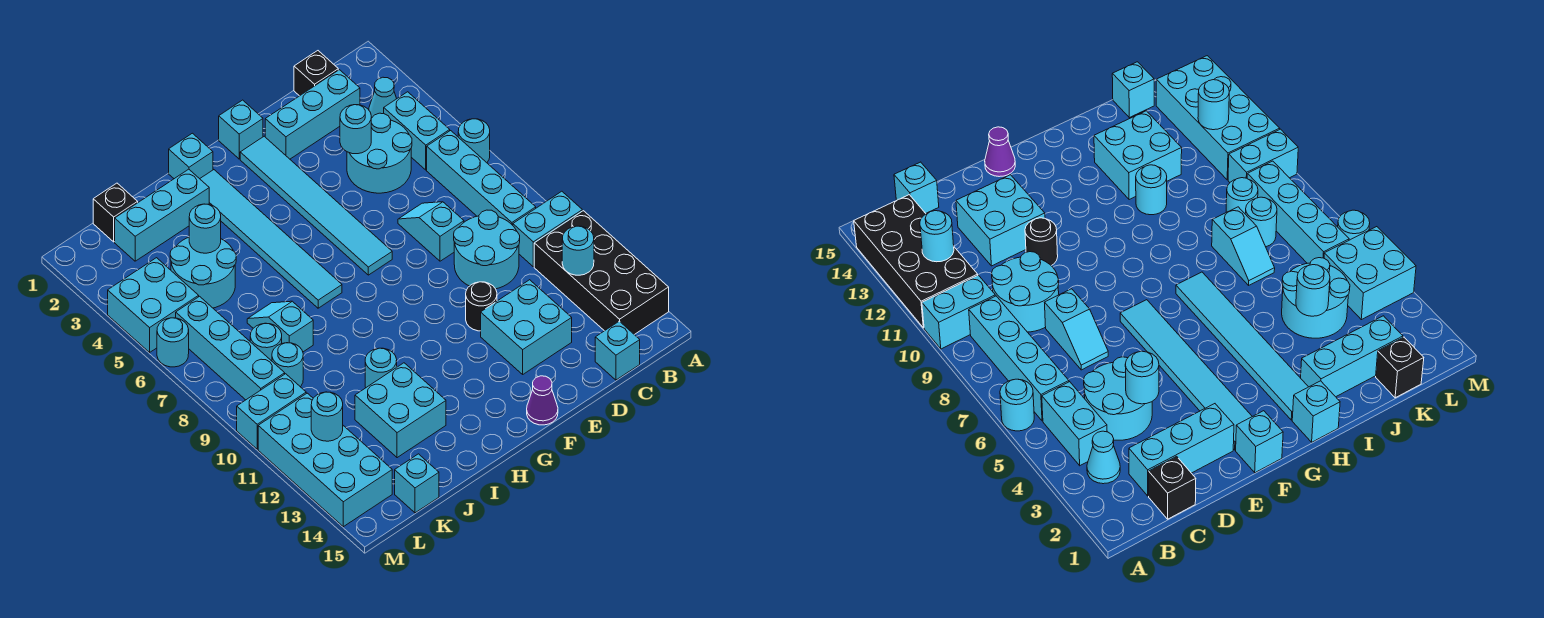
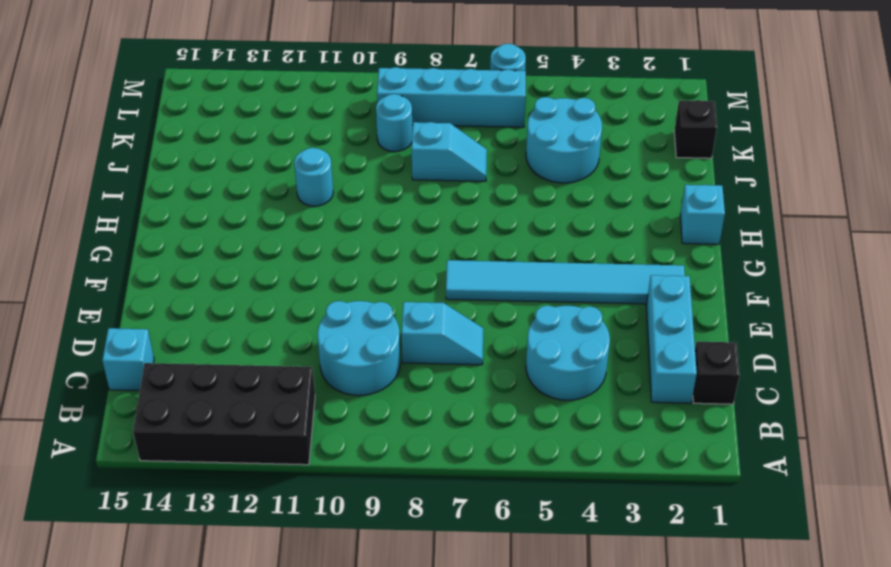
none -> cyan round brick A6 level 1
none -> cyan brick A10:B10 level 1
none -> cyan cone B3 level 1
none -> cyan brick B4:B5 level 1

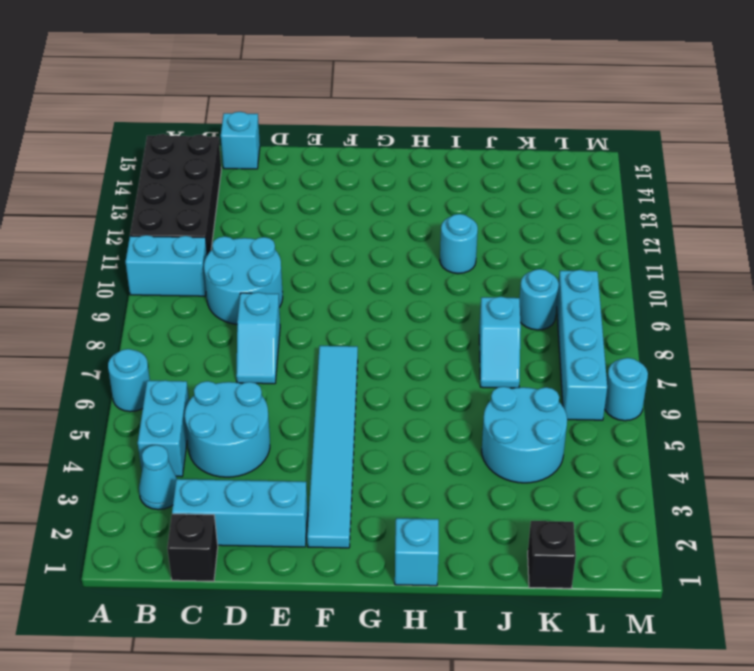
none -> cyan brick B6:B9 level 1
none -> cyan brick D12:E13 level 1
none -> black round brick E11 level 1
none -> cyan brick F1 level 1

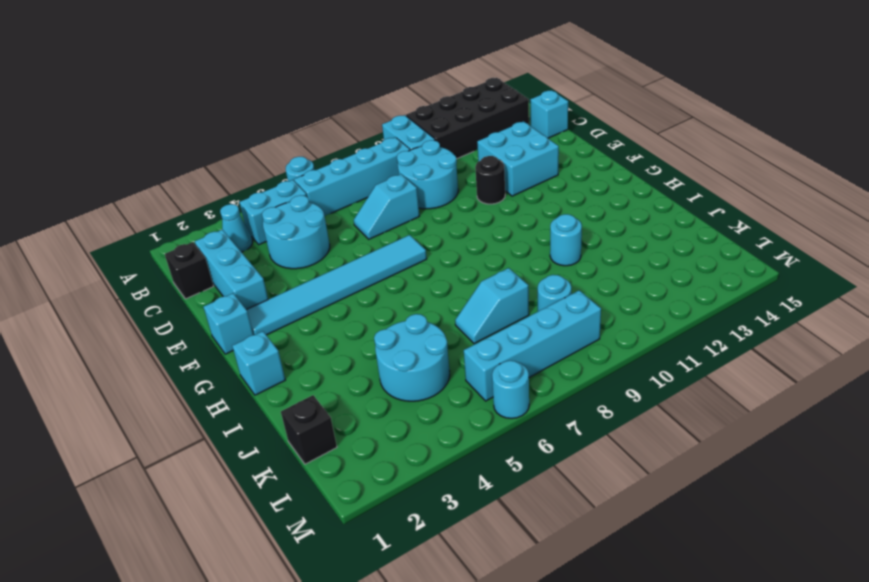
none -> purple cone F15 level 1
none -> cyan tile H2:H7 level 1
none -> cyan brick I2:K2 level 1
none -> cyan brick I12:J13 level 1

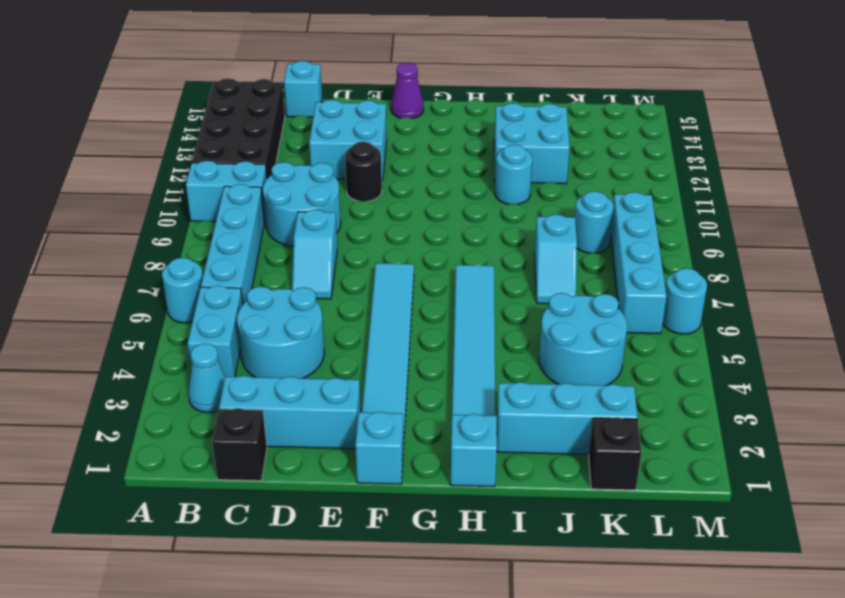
none -> cyan round brick K8 level 1
none -> cyan brick K15 level 1
none -> cyan brick L4:M5 level 1
none -> cyan brick L10:M10 level 1

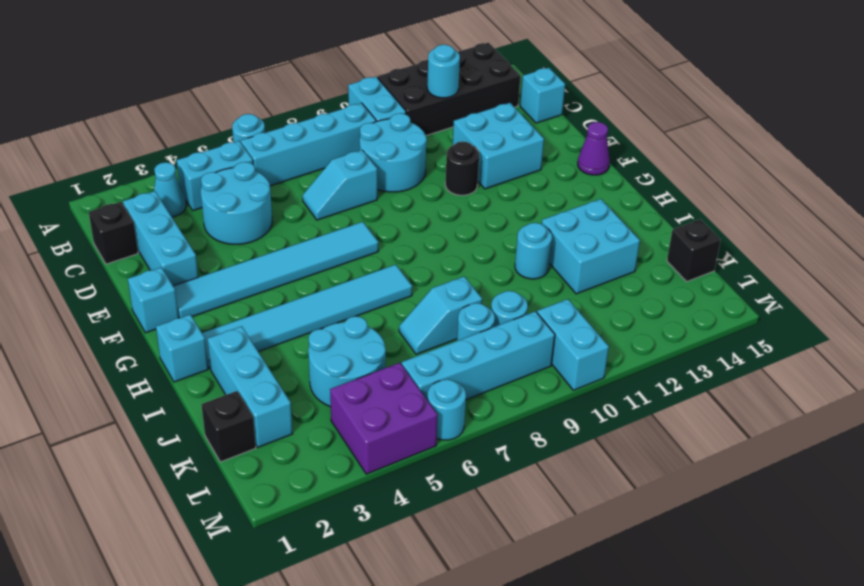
black brick K15 level 1 -> cyan brick K15 level 1
purple brick L4:M5 level 1 -> cyan brick L4:M5 level 1
none -> cyan brick L11:M14 level 1
none -> cyan round brick D4 level 2
none -> cyan round brick J4 level 2
none -> cyan round brick L12 level 2

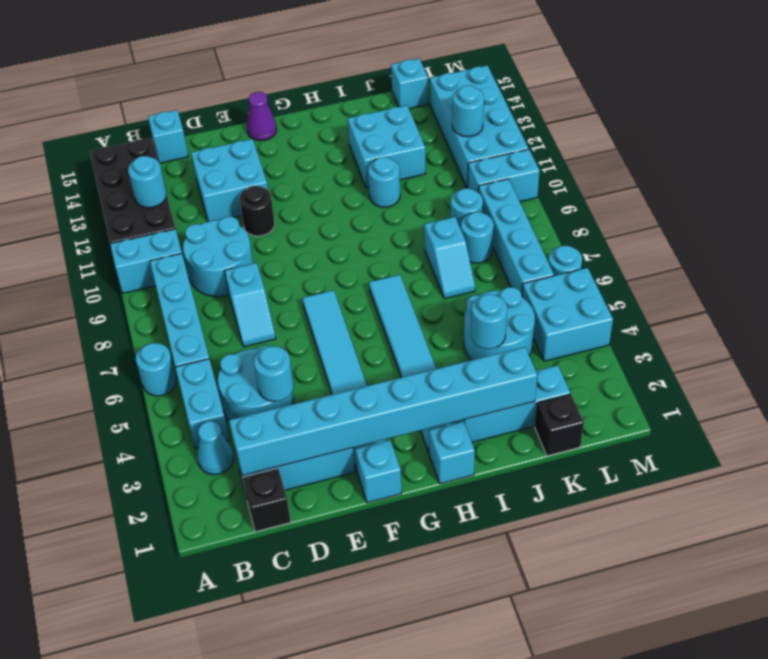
cyan brick C2:J2 level 2 -> none

